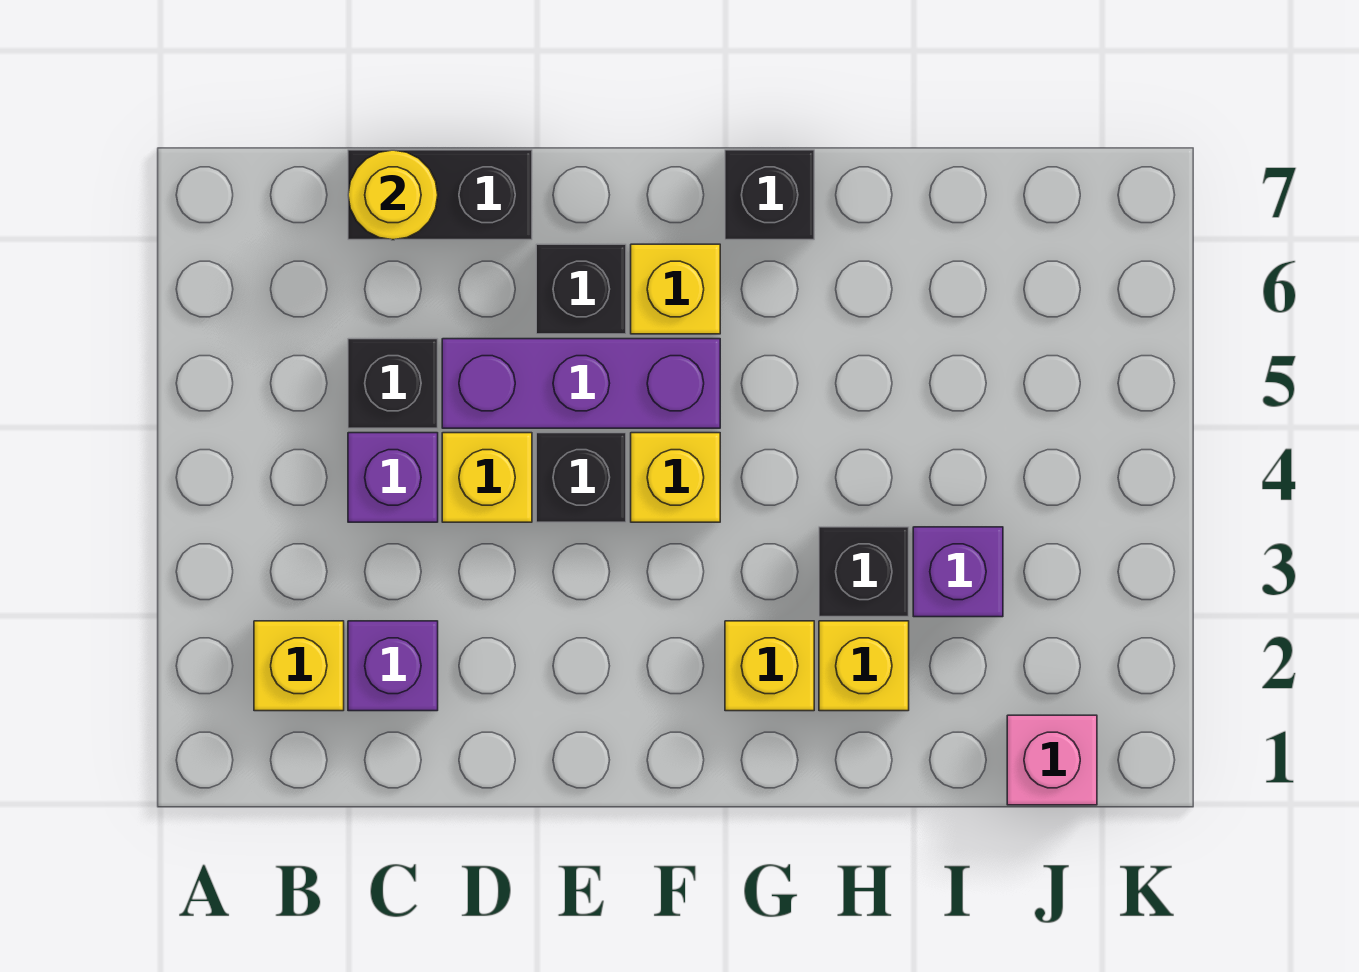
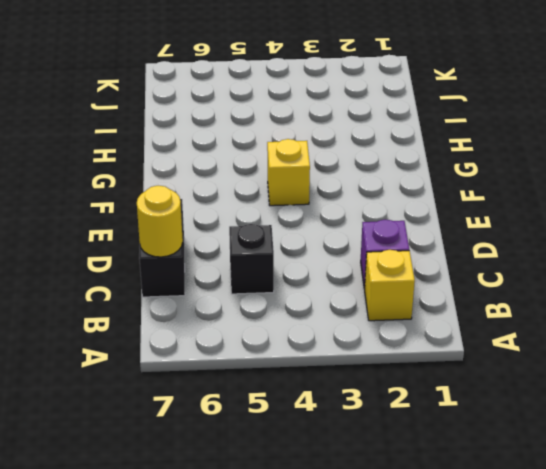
none -> purple brick C4 level 1
none -> yellow brick D4 level 1
none -> purple brick D5:F5 level 1

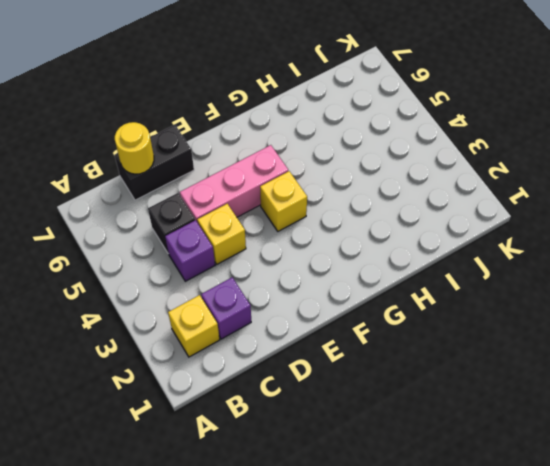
pink brick D5:F5 level 1 -> purple brick D5:F5 level 1
none -> black brick E4 level 1
none -> black brick E6 level 1
none -> yellow brick F6 level 1

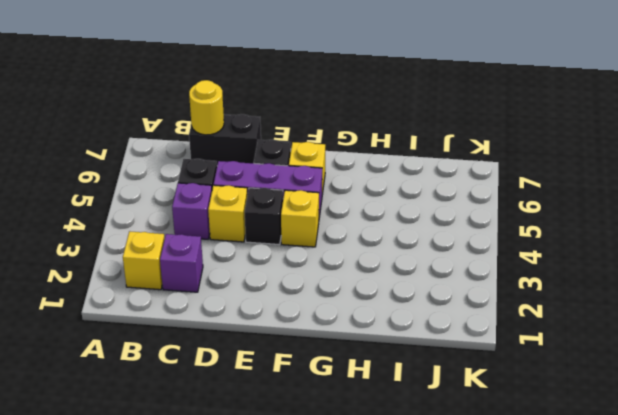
none -> yellow brick G2 level 1
none -> black brick G7 level 1
none -> yellow brick H2 level 1

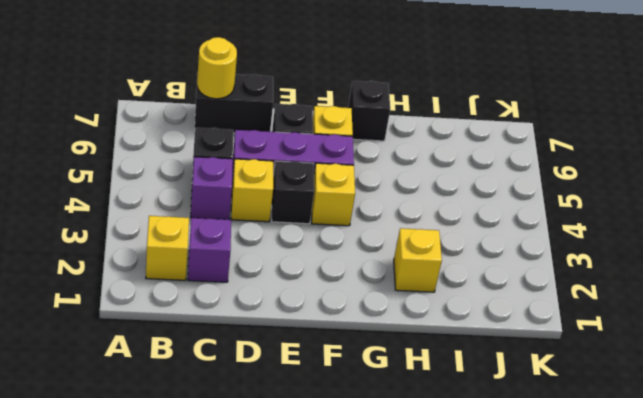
none -> yellow brick G2 level 1
none -> black brick H3 level 1
none -> purple brick I3 level 1

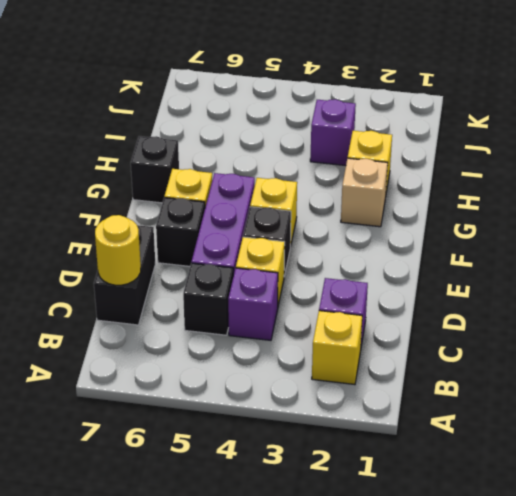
tan brick G2 level 1 -> yellow brick G2 level 1
none -> black brick H3 level 1
none -> pink brick J1 level 1

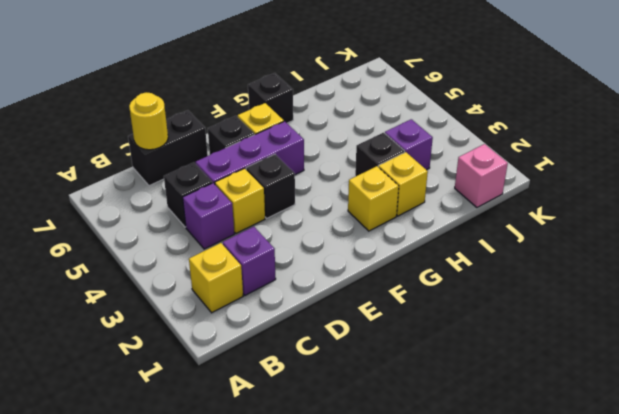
none -> yellow brick F4 level 1

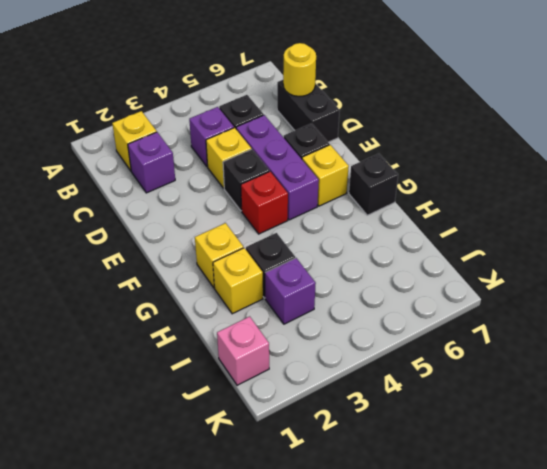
red brick F4 level 1 -> yellow brick F4 level 1

